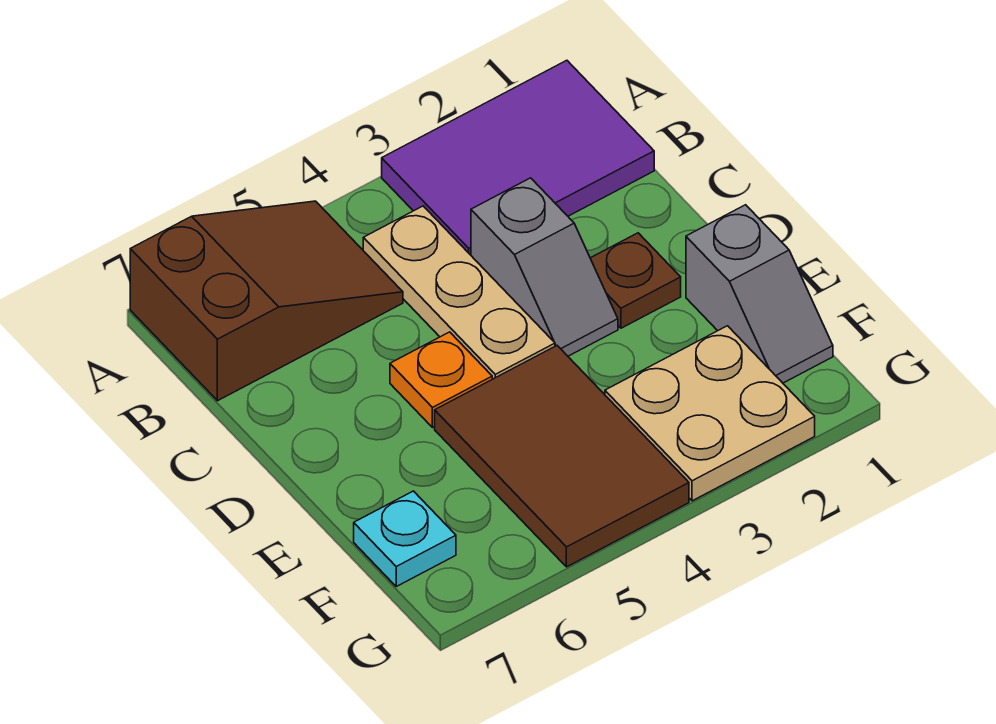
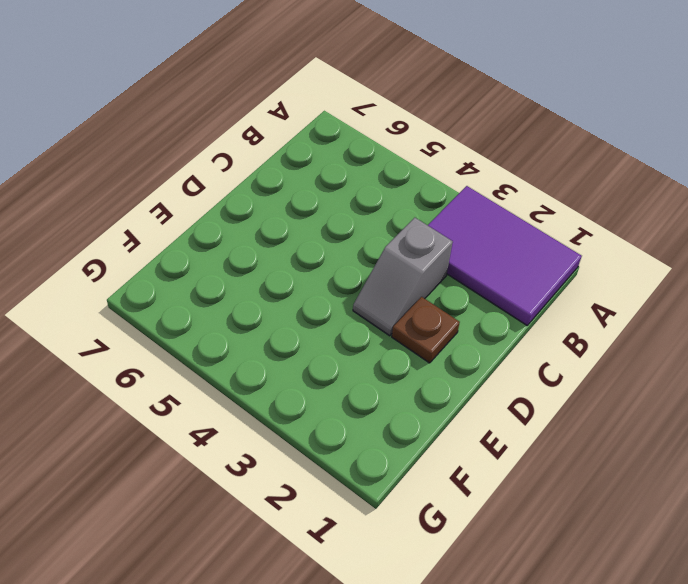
none -> brown slope A5:B7 level 1 top 7
none -> tan plate B4:D4 level 1

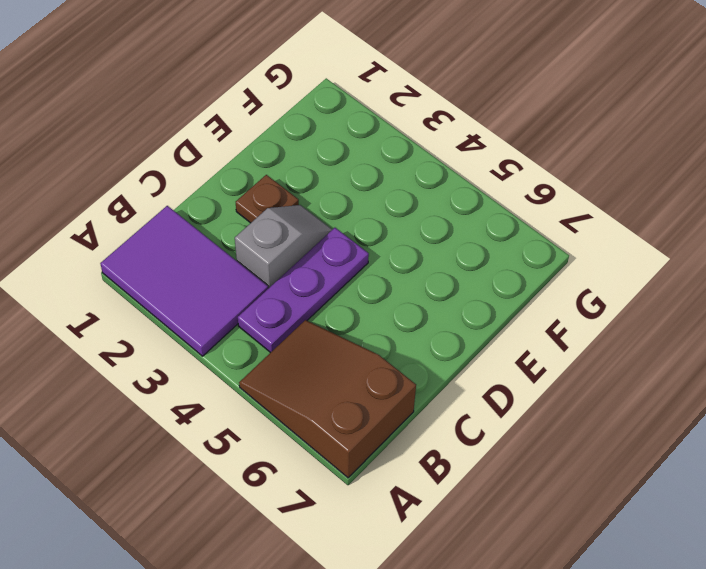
purple plate B4:D4 level 1 -> tan plate B4:D4 level 1
none -> orange plate D5 level 1
none -> grey slope E1:F1 level 1 top E

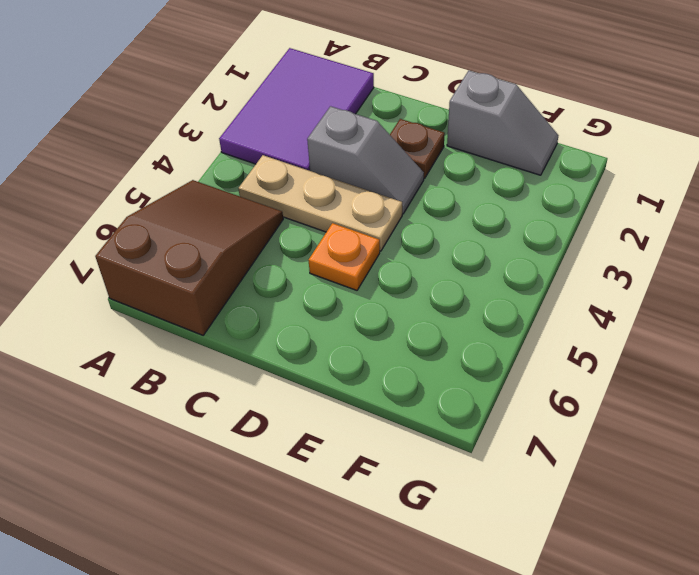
none -> brown tile E4:G5 level 1
none -> tan plate F2:G3 level 1

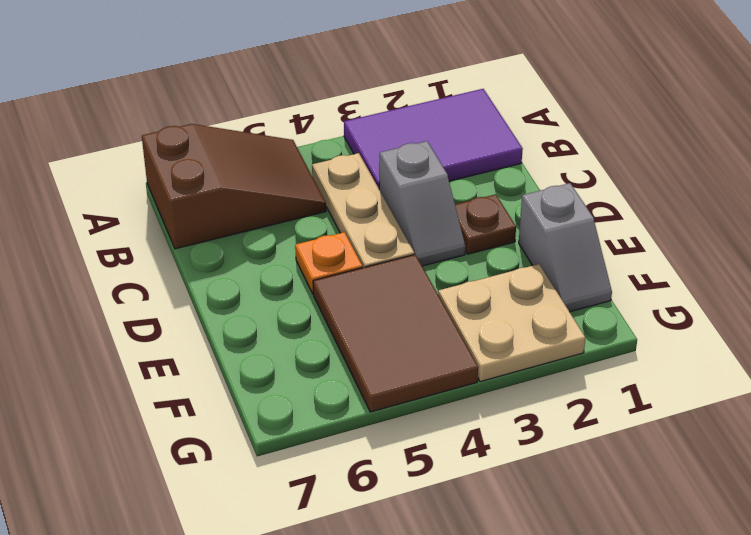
none -> cyan plate F7 level 1

